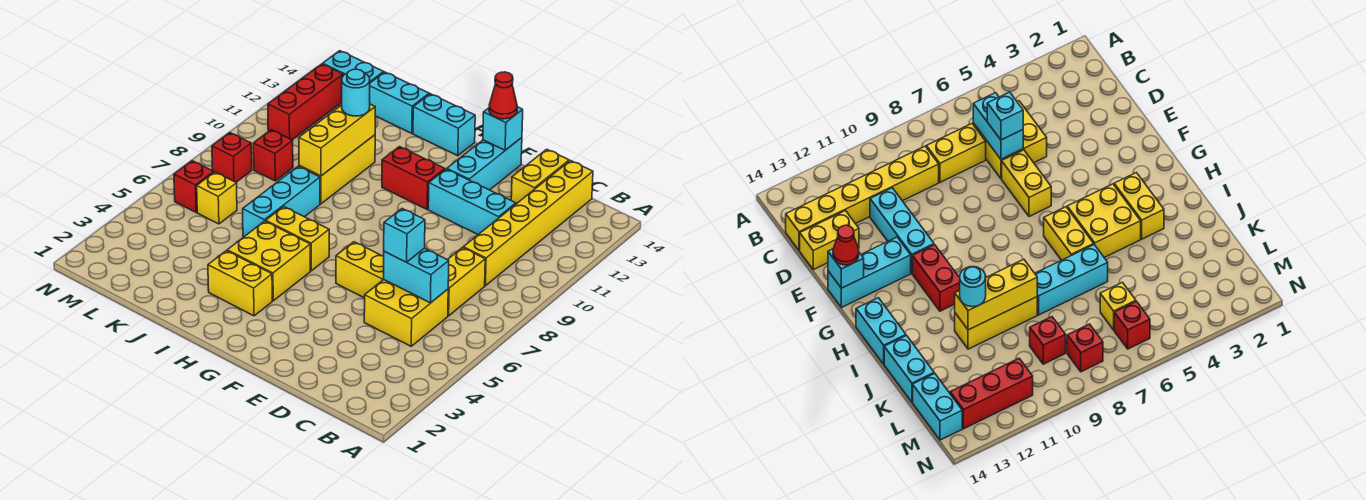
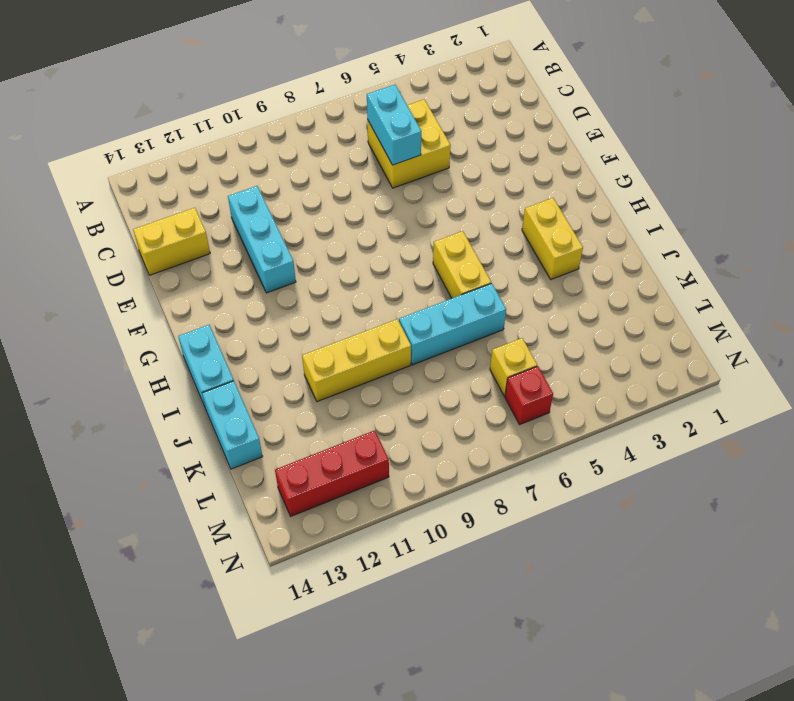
none -> yellow brick C7:C8 level 1
none -> yellow brick C9:C14 level 1
none -> yellow brick E6:F6 level 1

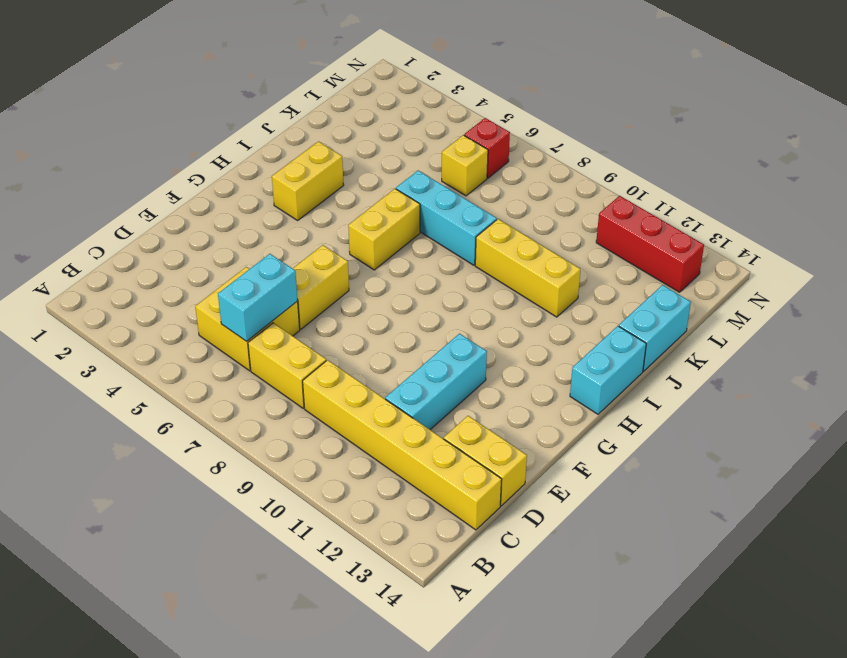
none -> cyan brick F12:F14 level 1
none -> red brick G11:H11 level 1
none -> yellow brick H4:I5 level 1

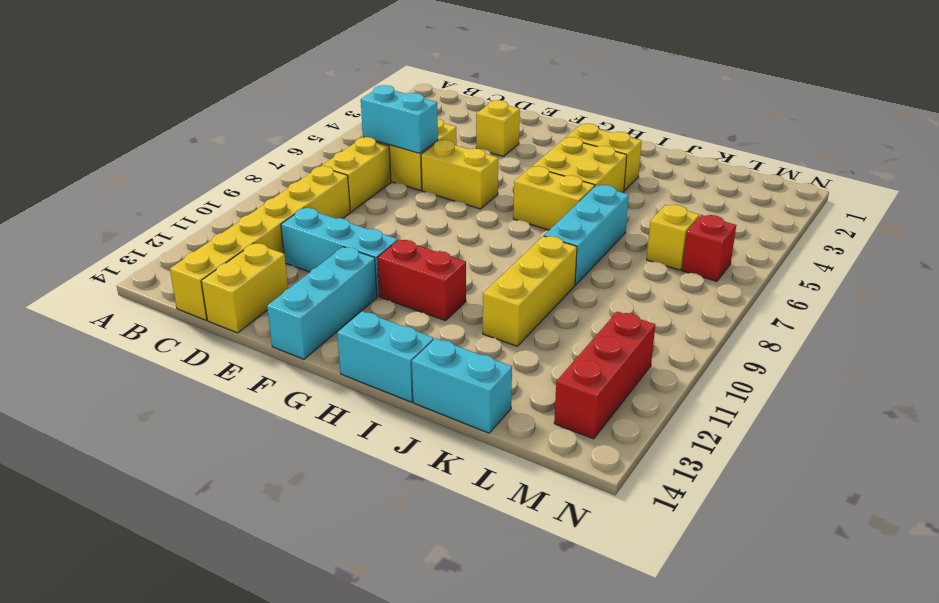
yellow brick E3 level 1 -> none
none -> red brick L9 level 1
none -> cyan brick L14:M14 level 1
none -> red brick M8 level 1

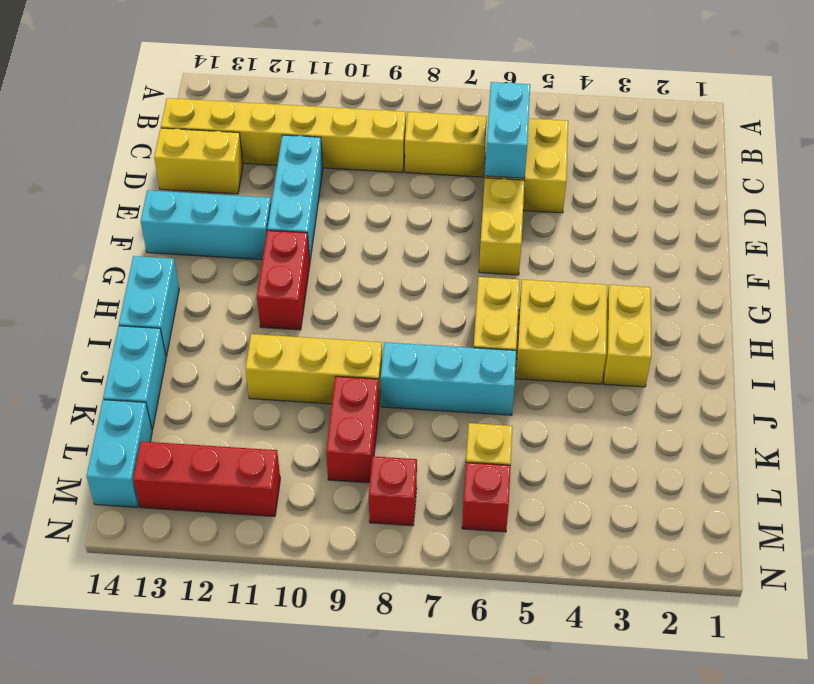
red brick K9:L9 level 1 -> red brick L9 level 1
none -> cyan brick F14 level 2
none -> yellow brick J9:J11 level 2
none -> cyan brick D6 level 3

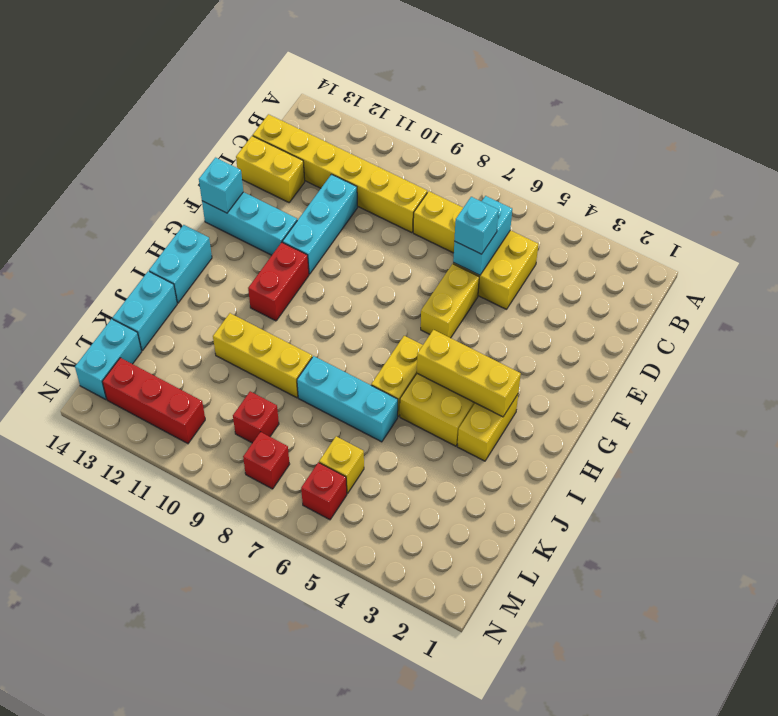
yellow brick H3:H5 level 2 -> yellow brick J9:J11 level 2
none -> red cone F14 level 3
none -> cyan round brick J11 level 3

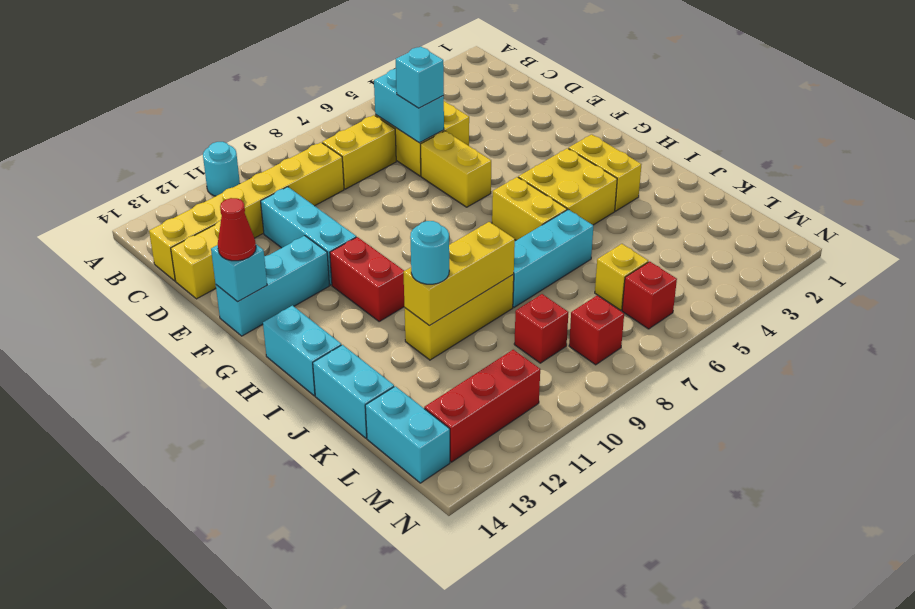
cyan round brick A11 level 1 -> none

